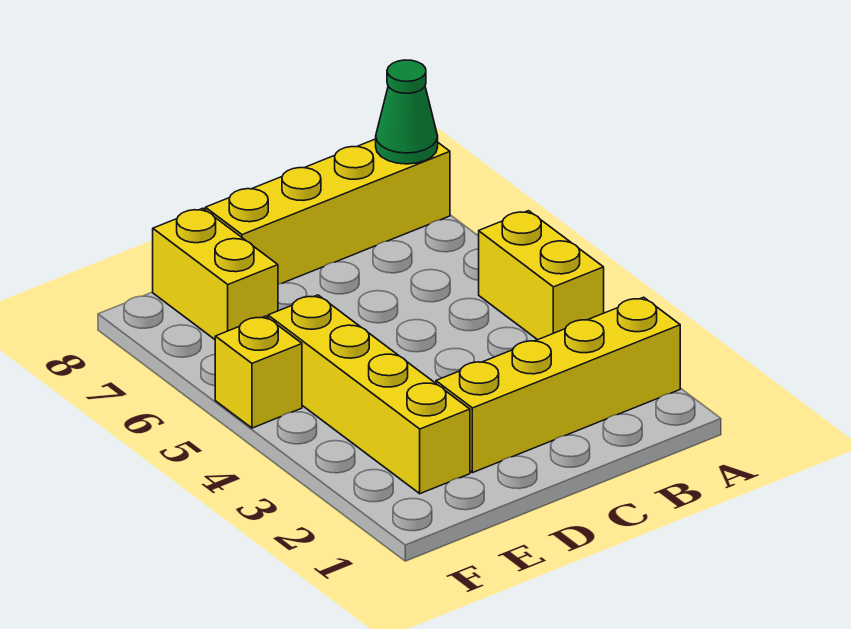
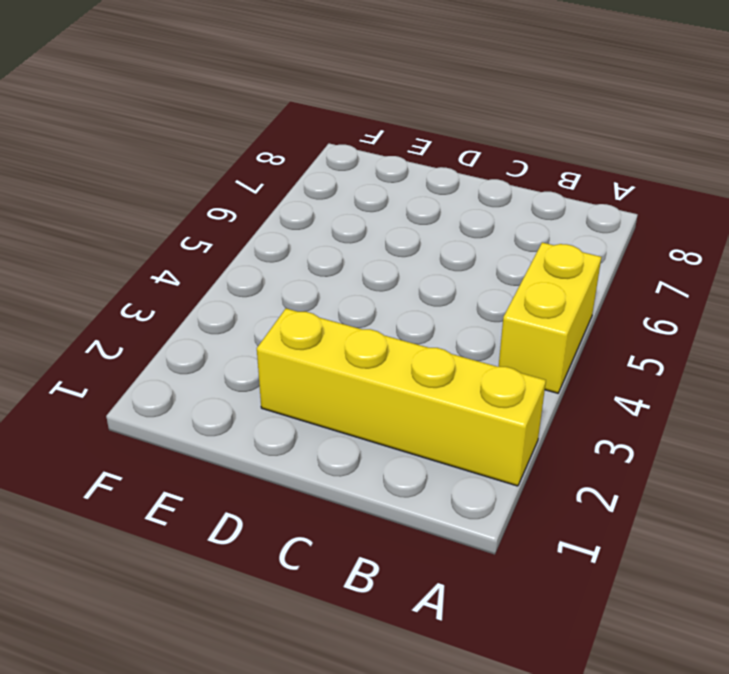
none -> yellow brick A8:D8 level 1
none -> yellow brick E2:E5 level 1

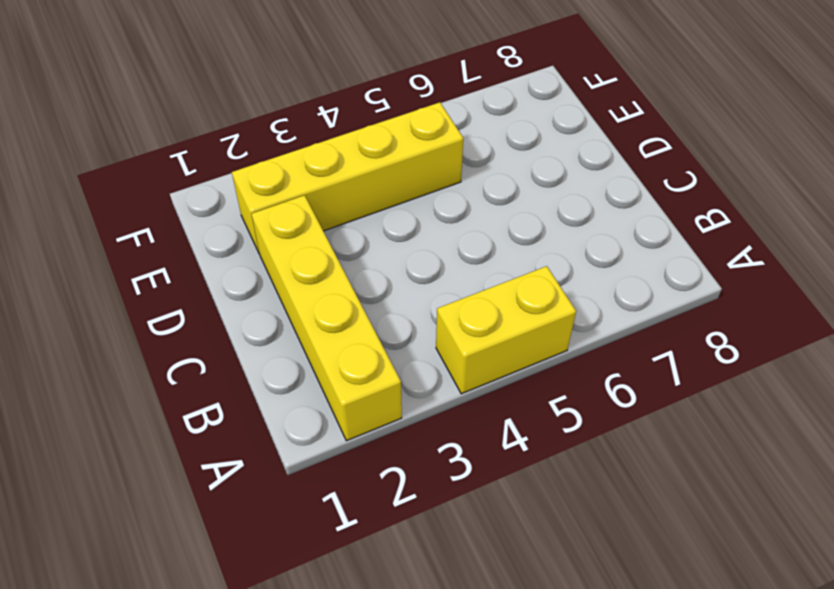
none -> yellow brick A8:D8 level 1
none -> yellow brick E7:E8 level 1

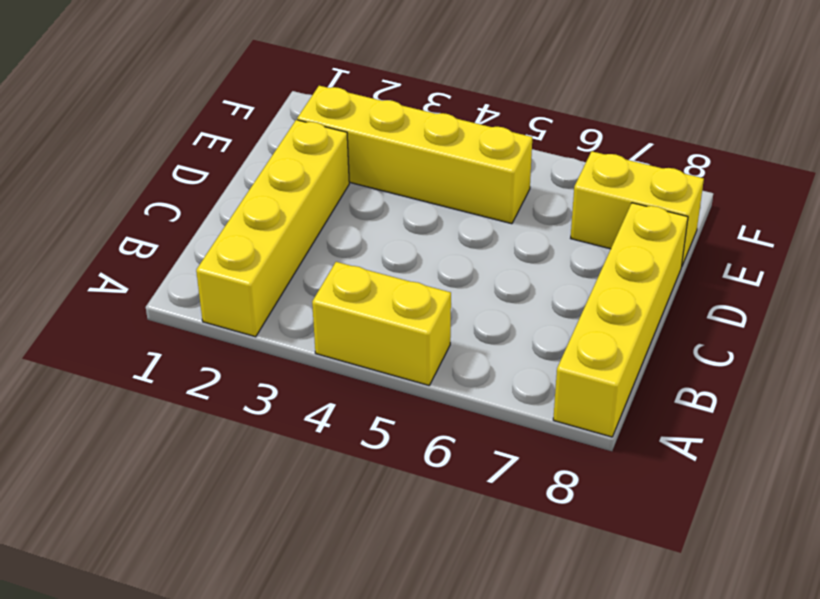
none -> yellow brick F5 level 1
none -> green cone A8 level 2

